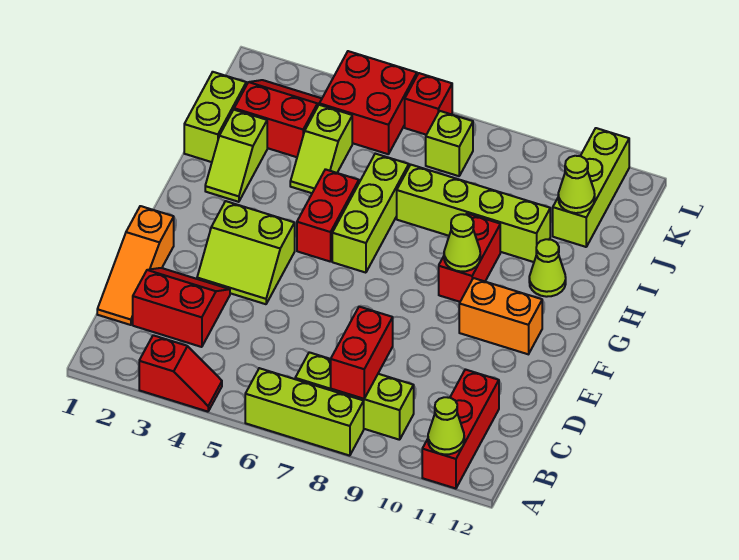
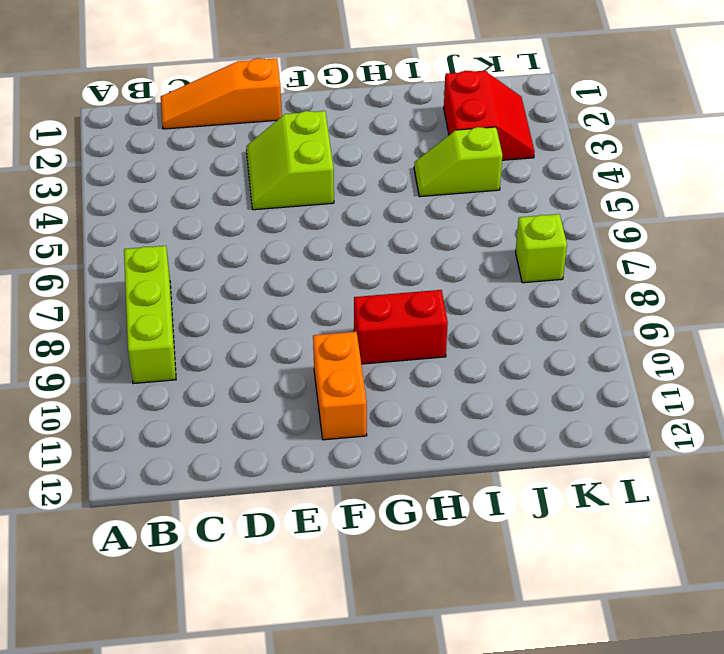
none -> red slope A3:A4 level 1 top 3
none -> lime brick A6:A8 level 1
none -> red brick A11:C11 level 1

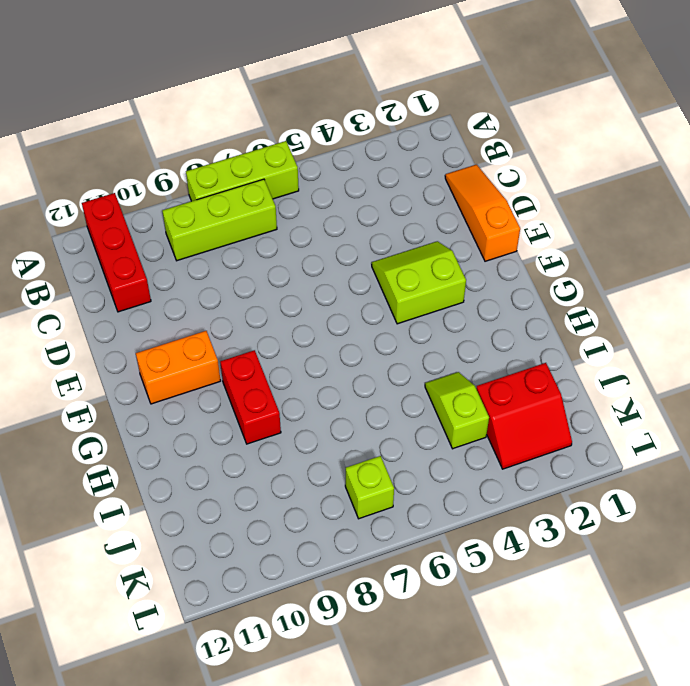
none -> red slope A3:A4 level 1 top 3
none -> red slope C2:D3 level 1 top C
none -> red brick G5:H5 level 1

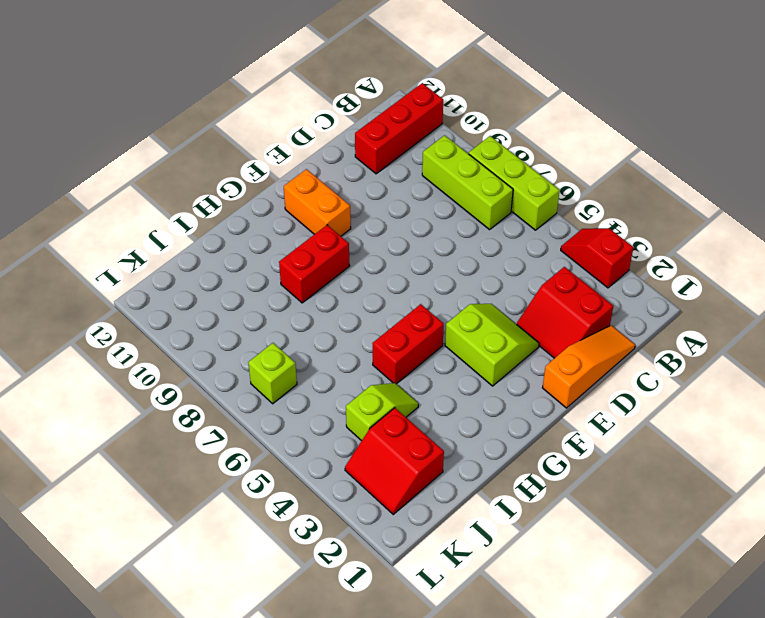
none -> lime brick G6:I6 level 1
none -> lime slope H2:I2 level 1 top I
none -> lime cone H11 level 1

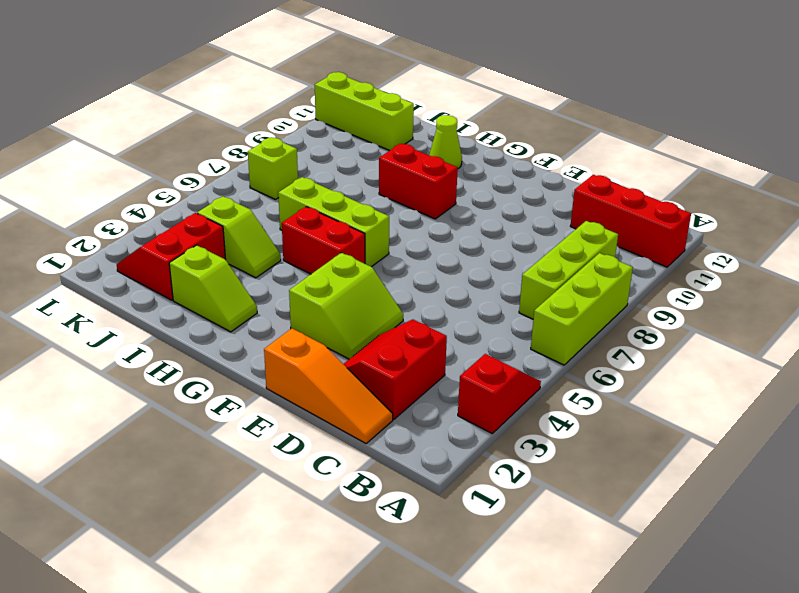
none -> orange brick F10:F11 level 1
none -> lime brick I1:J1 level 1
none -> lime brick I7:I10 level 1

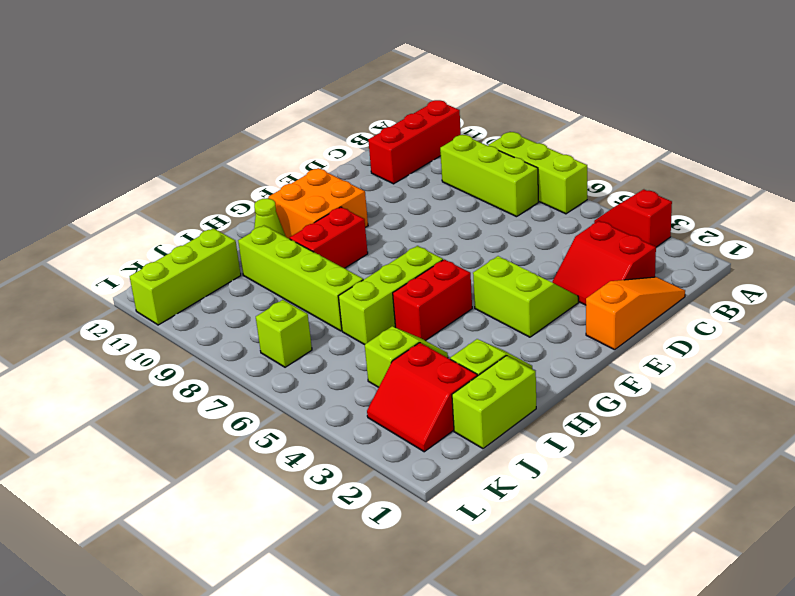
orange brick F10:G11 level 1 -> orange brick F10:F11 level 1
none -> red brick K4:L5 level 1
none -> red brick L6 level 1
none -> lime cone A11 level 2

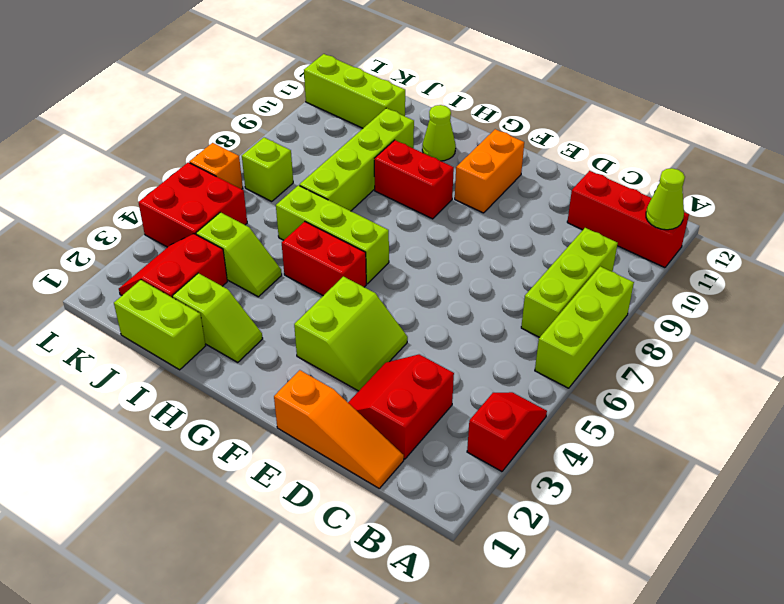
orange brick L6 level 1 -> red brick L6 level 1
none -> red brick B8:C8 level 2
none -> lime cone G9 level 2
none -> lime cone J11 level 2

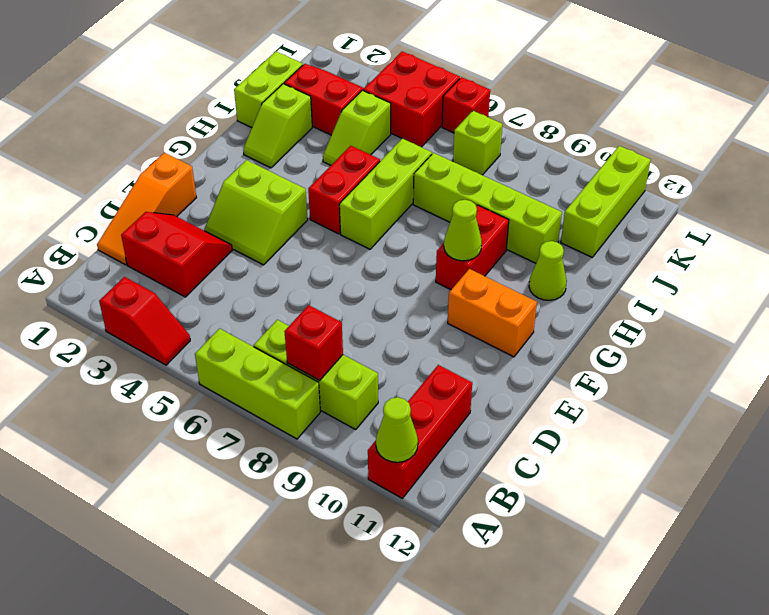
red brick B8 level 2 -> red brick B8:C8 level 2
none -> lime cone J11 level 2

